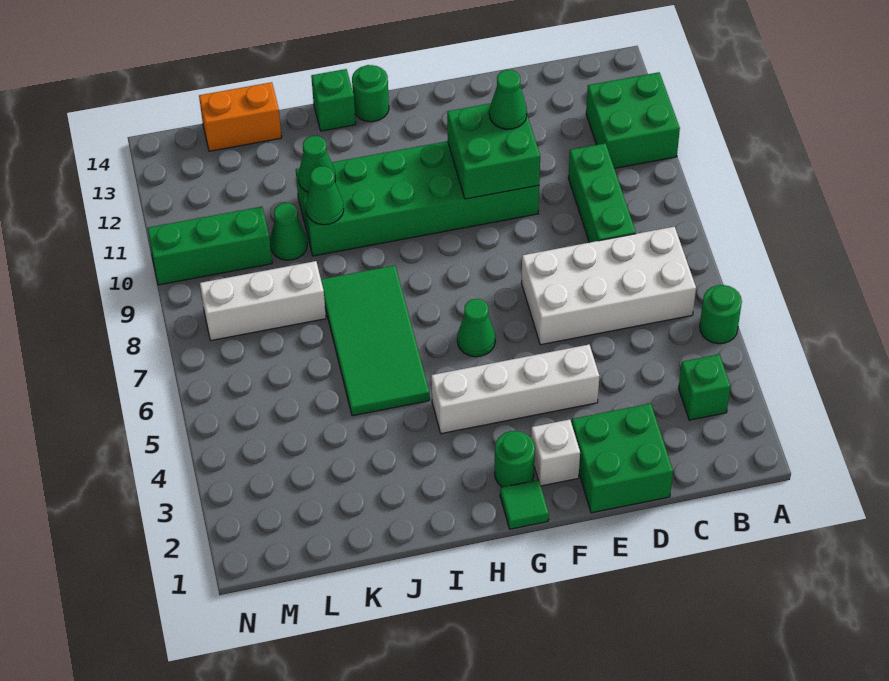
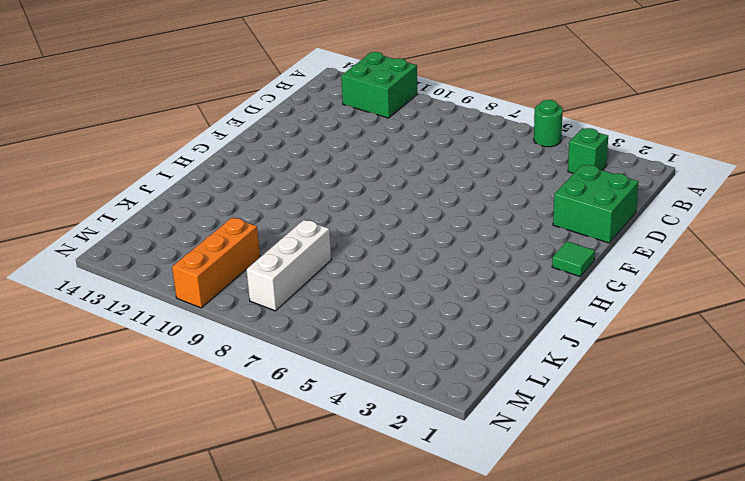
orange brick L10:N10 level 1 -> green brick L10:N10 level 1
none -> white brick B6:E7 level 1
none -> green brick C8:C10 level 1
none -> white brick E4:H4 level 1

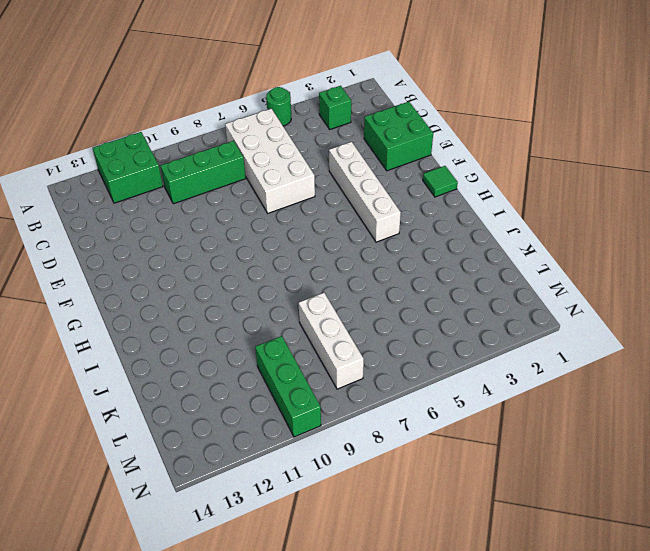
none -> green brick E10:J11 level 1
none -> white brick F2 level 1
none -> green round brick G2 level 1

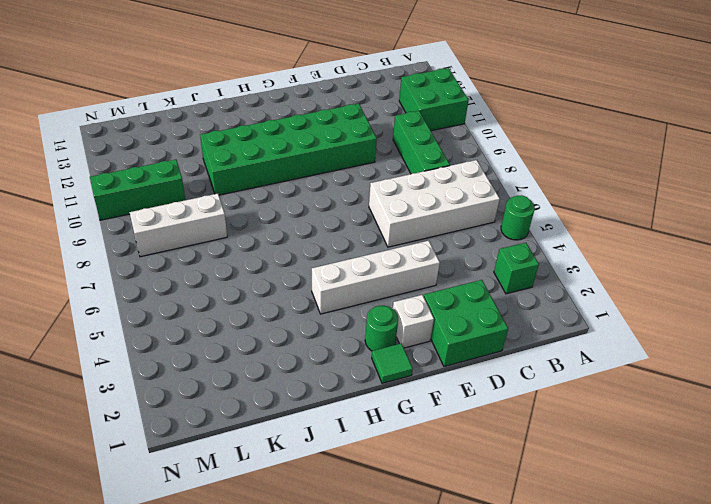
none -> green cone G6 level 1
none -> green round brick H14 level 1
none -> green tile I5:J8 level 1

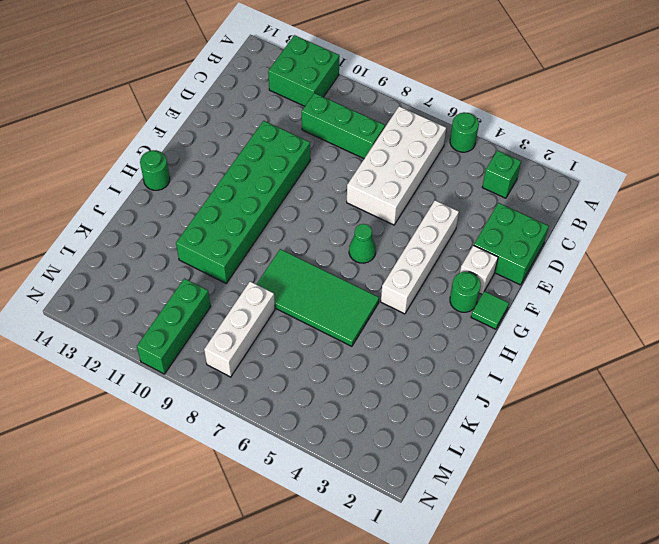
none -> green brick I14 level 1
none -> green cone K10 level 1
none -> orange brick K14:L14 level 1

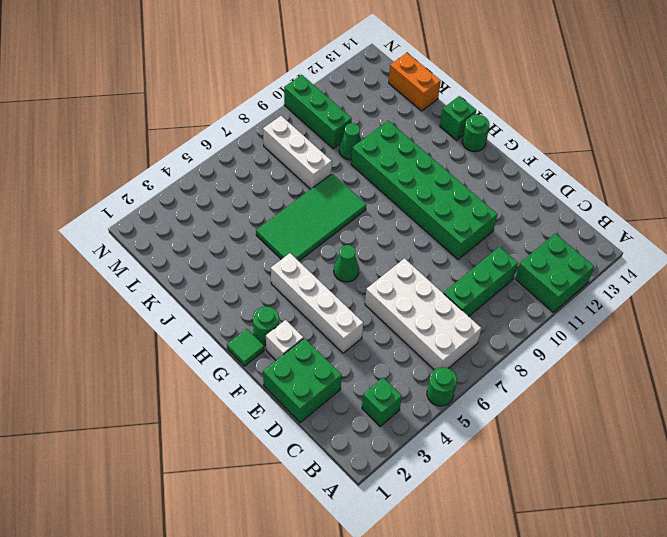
none -> green brick E10:F11 level 2
none -> green cone J10 level 2
none -> green cone J11 level 2

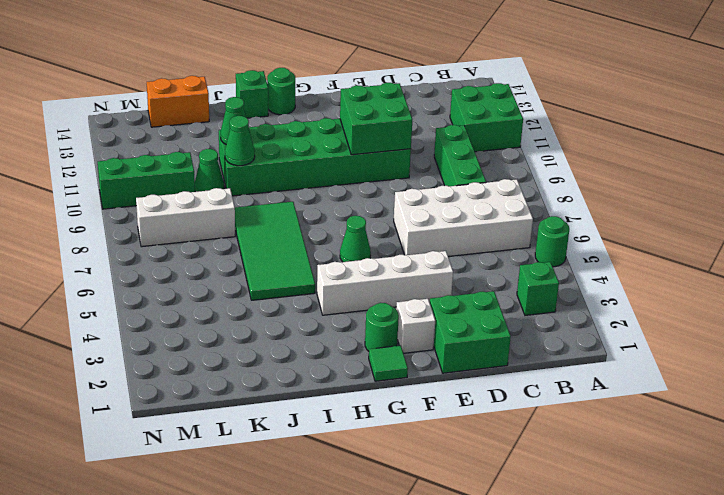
none -> green cone E11 level 3

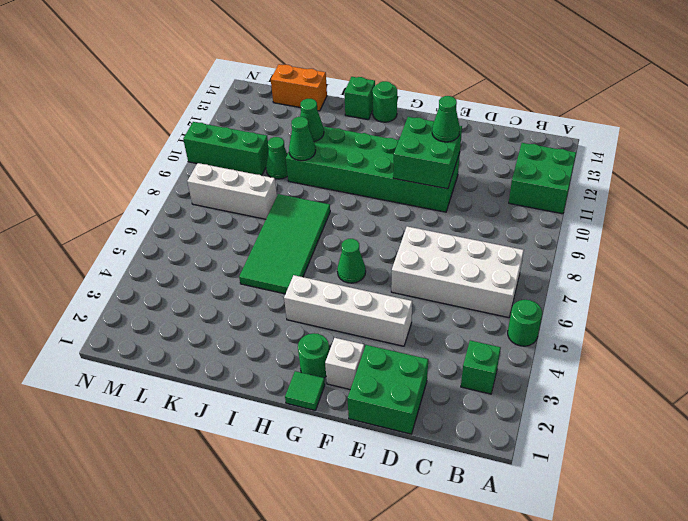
none -> green brick C8:C10 level 1

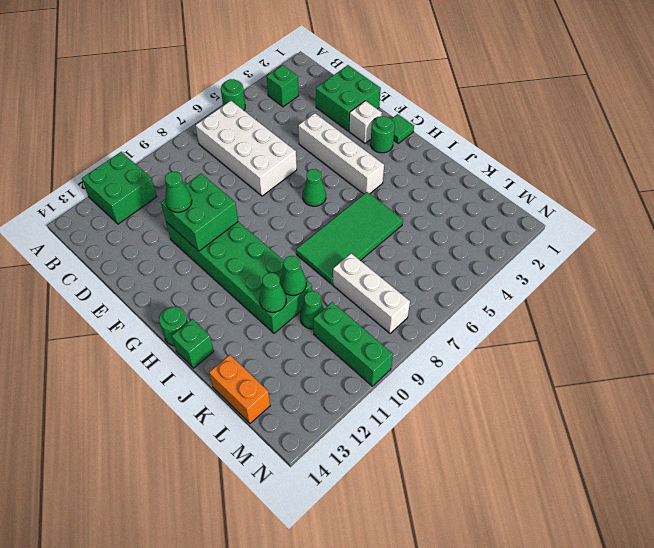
none -> green brick C8:C10 level 1

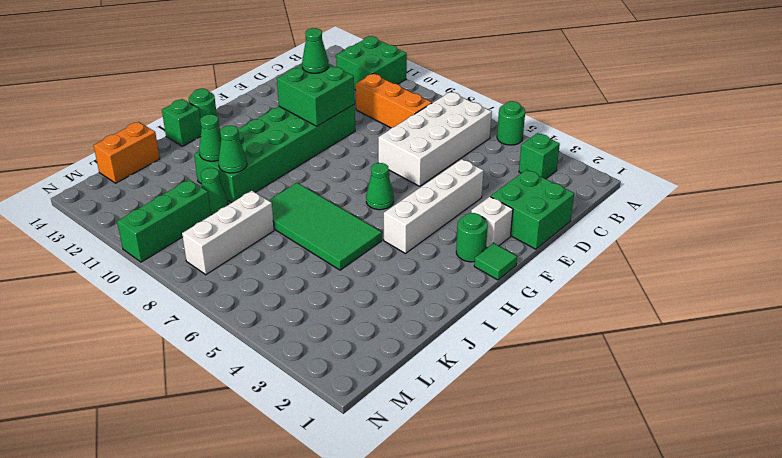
orange brick C8:C10 level 1 -> green brick C8:C10 level 1

